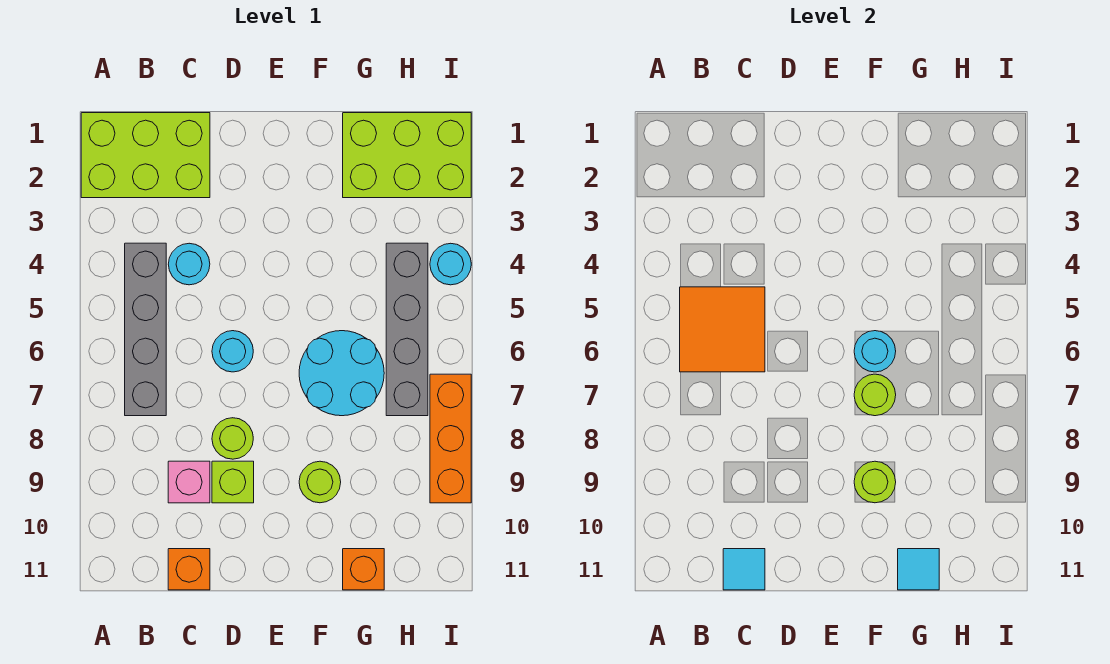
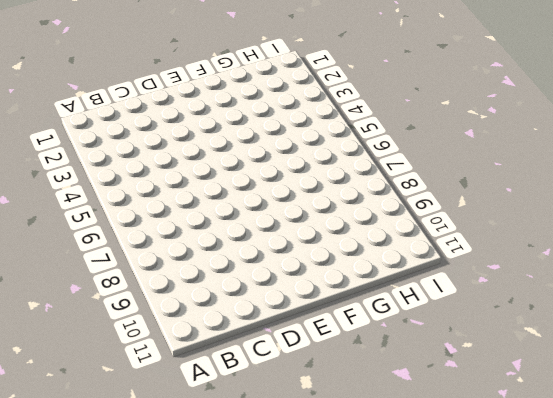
none -> lime brick A1:C2 level 1
none -> grey brick B4:B7 level 1
none -> cyan round brick C4 level 1

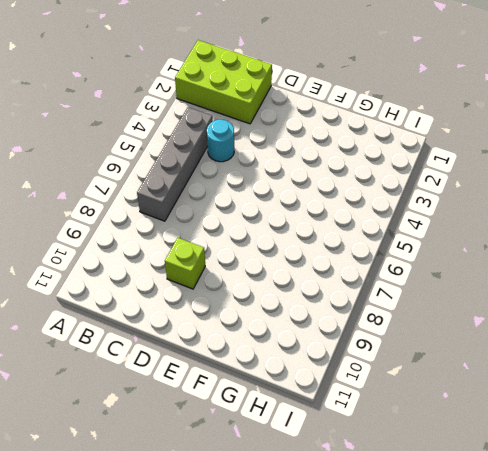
none -> pink brick C9 level 1
none -> orange brick C11 level 1
none -> cyan round brick D6 level 1

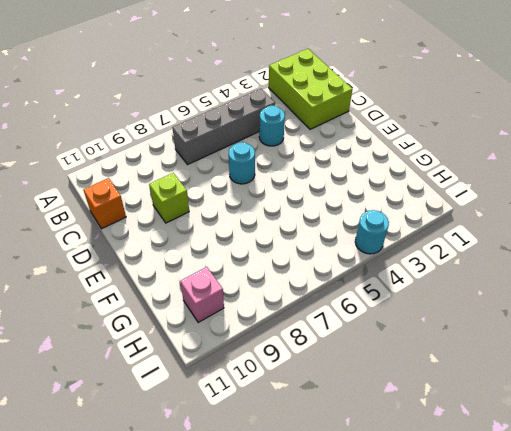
pink brick H10 level 1 -> pink brick C9 level 1
none -> lime round brick D8 level 1
none -> cyan round brick F6:G7 level 1
none -> lime round brick F9 level 1

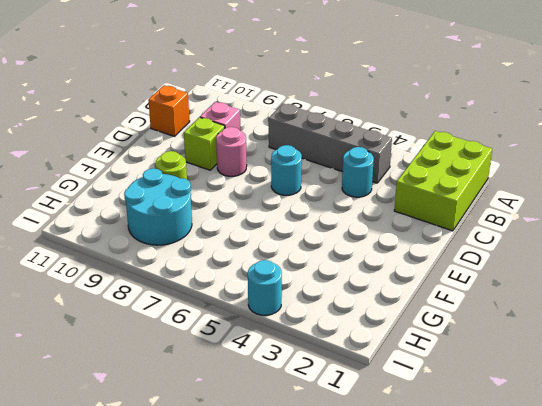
pink round brick D8 level 1 -> lime round brick D8 level 1
cyan round brick G8:H9 level 1 -> cyan round brick F6:G7 level 1
none -> lime brick G1:I2 level 1
none -> orange brick G11 level 1
none -> grey brick H4:H7 level 1

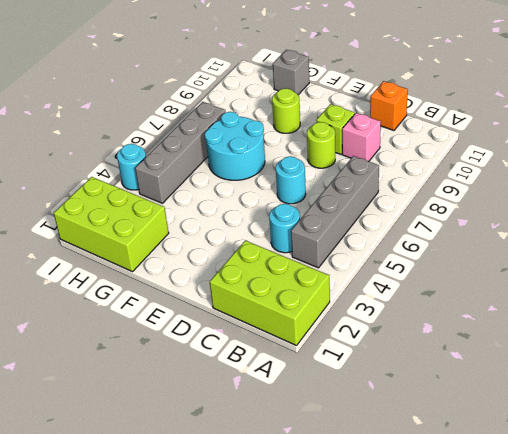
grey brick G11 level 1 -> orange brick G11 level 1
none -> orange brick I7:I9 level 1
none -> orange tile B5:C6 level 2
none -> cyan tile C11 level 2

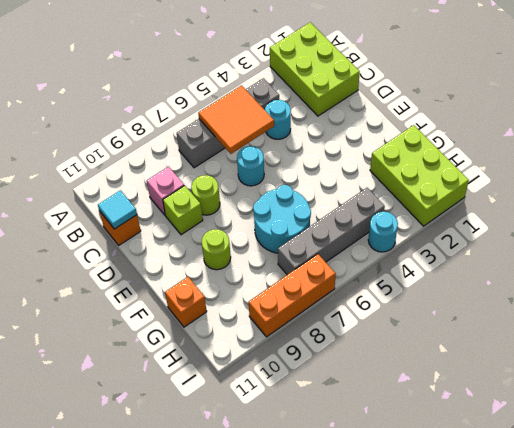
none -> cyan round brick F6 level 2
none -> lime round brick F7 level 2
none -> lime round brick F9 level 2

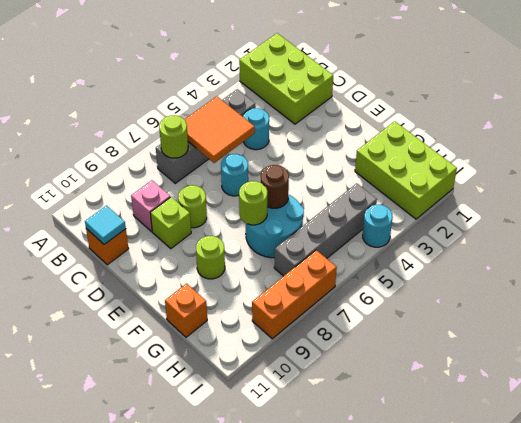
lime round brick B7 level 2 -> lime round brick F9 level 2
brown round brick F6 level 2 -> cyan round brick F6 level 2
none -> cyan tile G11 level 2

